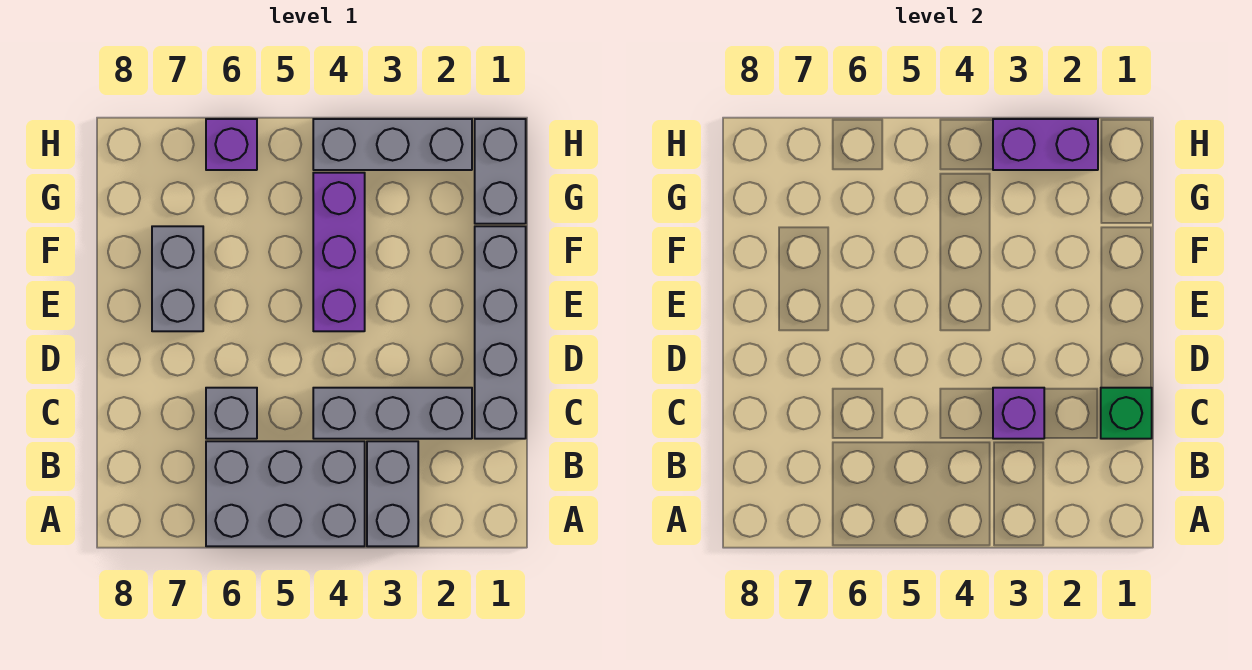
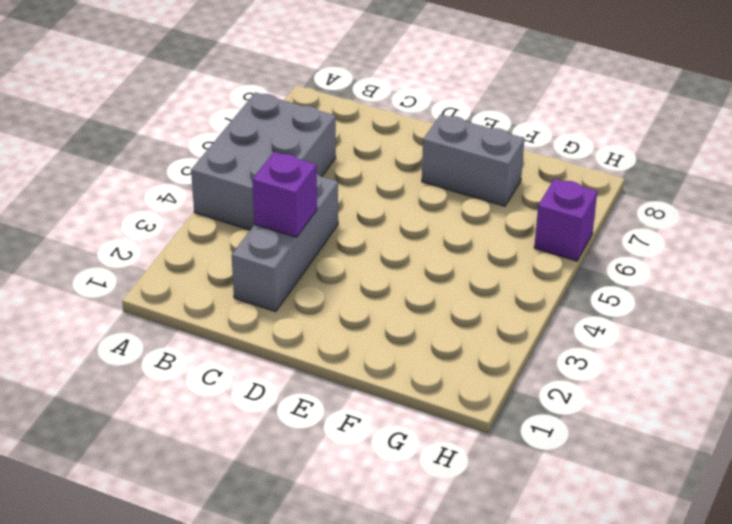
none -> grey brick A3:B3 level 1
none -> grey brick C1:F1 level 1
none -> grey brick C6 level 1

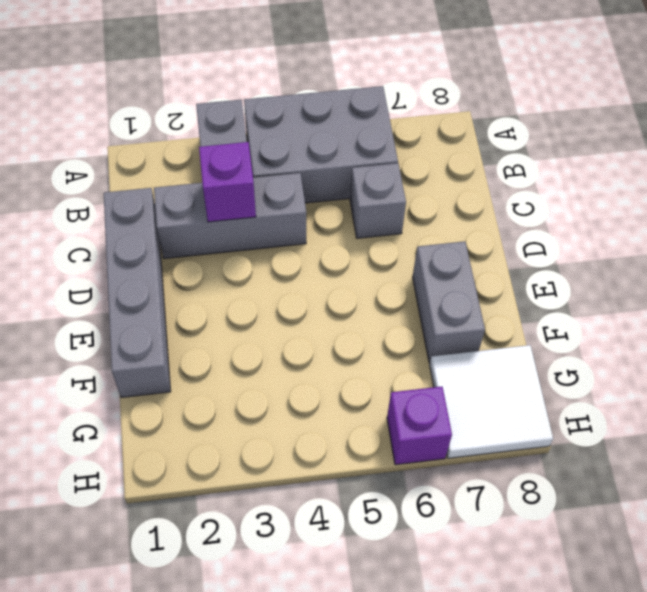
white tile G7:H8 level 1 -> none
none -> purple brick E4:G4 level 1
none -> grey brick G1:H1 level 1
none -> grey brick H2:H4 level 1

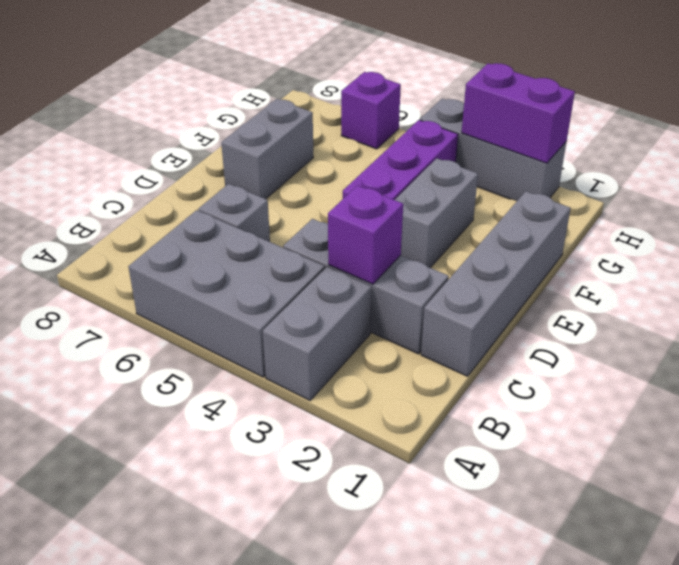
grey brick E3:F3 level 1 -> grey brick G1:H1 level 1
none -> green brick C1 level 2

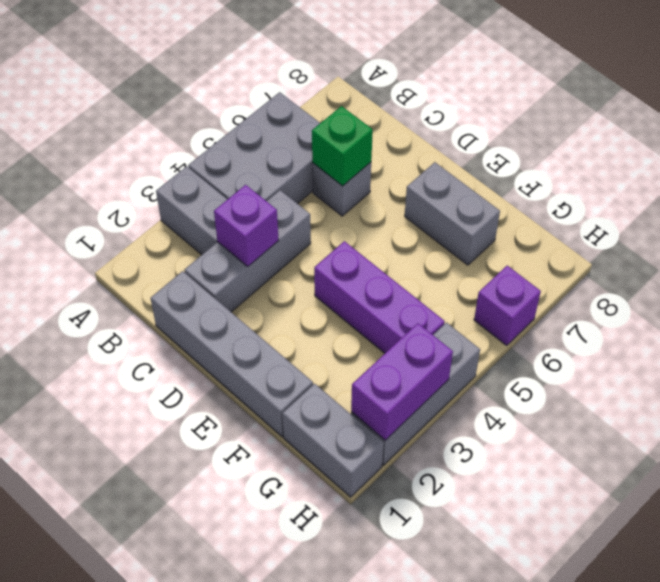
green brick C6 level 2 -> green brick C1 level 2

